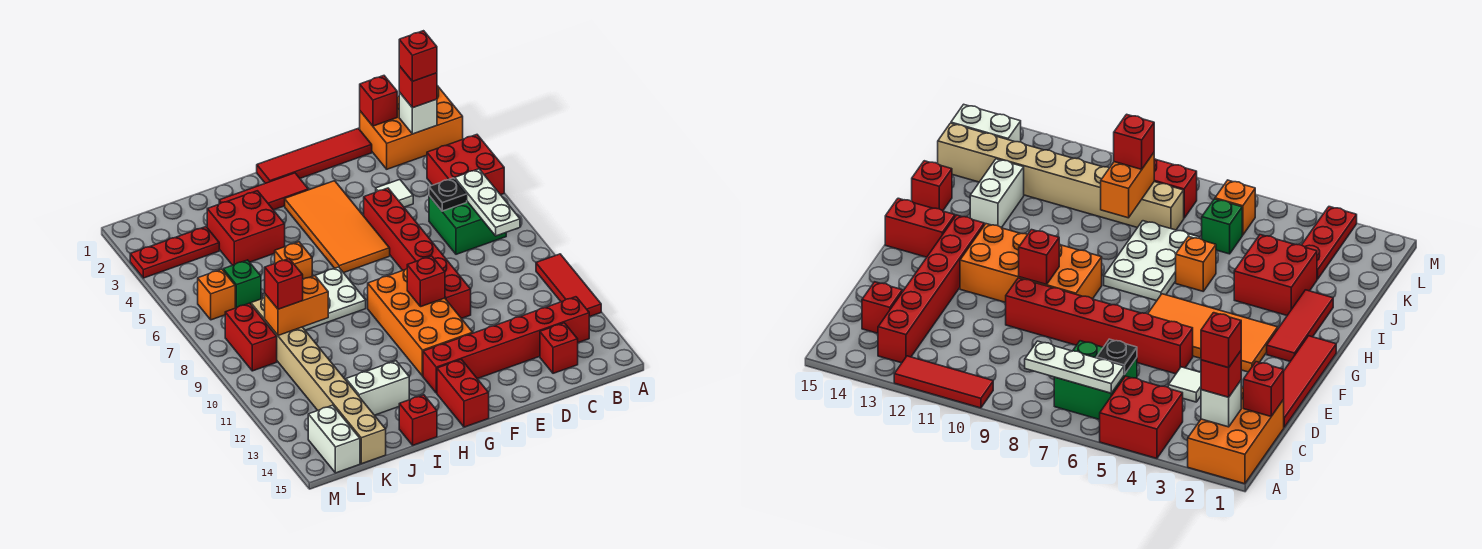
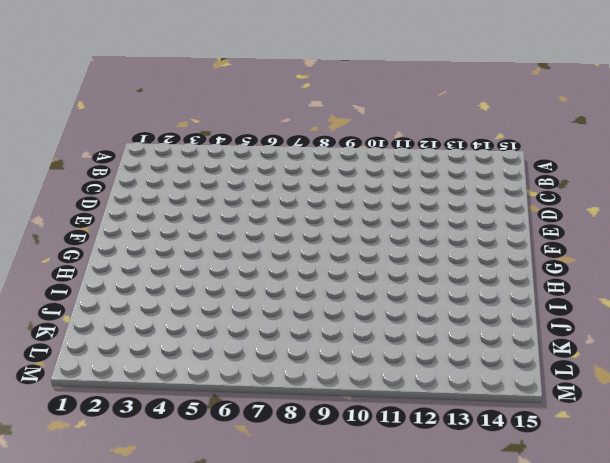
none -> orange brick A1:C2 level 1
none -> red brick A4:B5 level 1
none -> red tile A10:A12 level 1
none -> green brick B6:C7 level 1

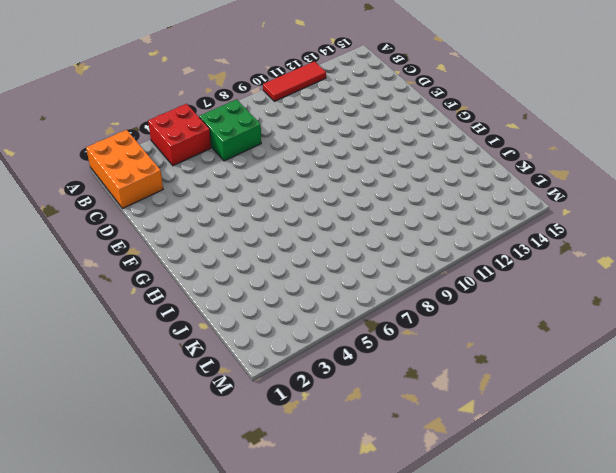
none -> red brick B13:G13 level 1
none -> red brick C14 level 1
none -> red tile D1:G1 level 1
none -> white tile D4 level 1

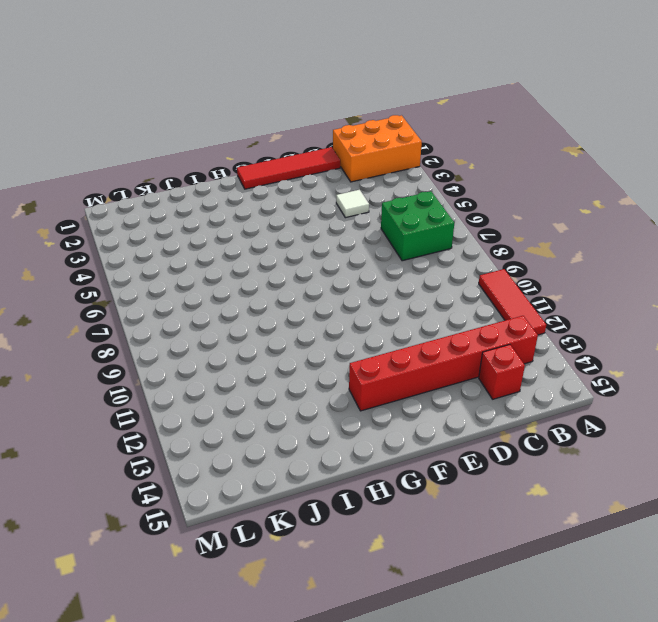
none -> red brick A4:B5 level 1
none -> red brick E5:E10 level 1
none -> orange tile F3:G6 level 1
none -> orange brick F9:G12 level 1

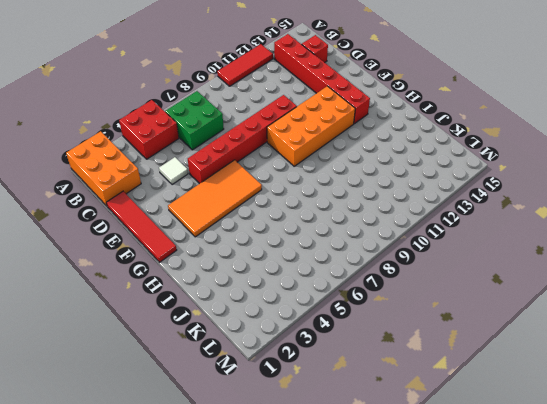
none -> red tile G2:I2 level 1
none -> red brick G14:G15 level 1
none -> white plate H7:J8 level 1
none -> red brick I3:J4 level 1

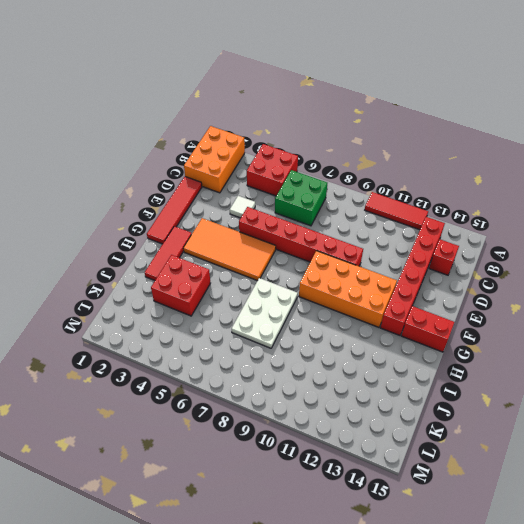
none -> orange brick I6 level 1
none -> white brick I13:J13 level 1
none -> red brick I15 level 1
none -> red plate K3:M3 level 1

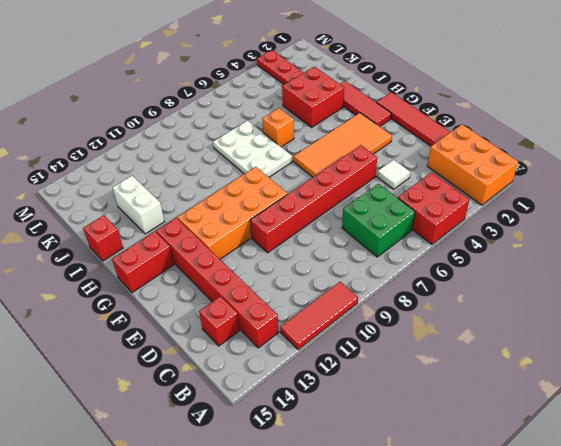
none -> green brick K6 level 1
none -> tan brick K8:K15 level 1
none -> orange brick L6 level 1
none -> red brick L8:L9 level 1

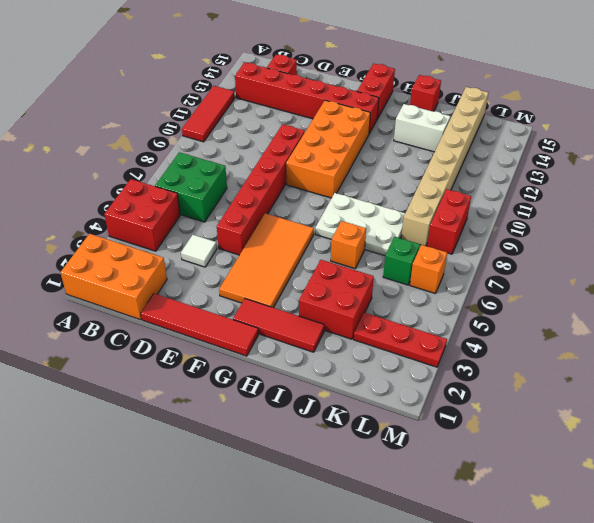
none -> white brick L14:L15 level 1
none -> white brick B2 level 2
none -> white plate B6:B8 level 2
none -> red brick C1 level 2

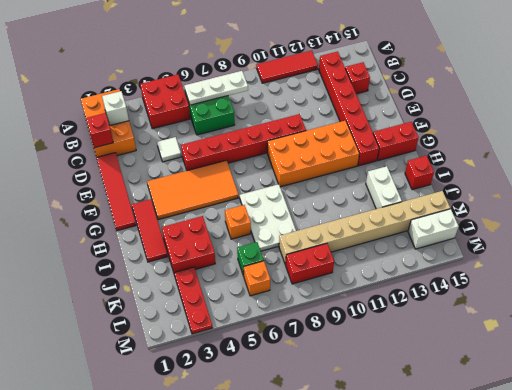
none -> black plate C6 level 2
none -> red brick F10 level 2
none -> orange brick J9:K9 level 2
none -> red brick B2 level 3

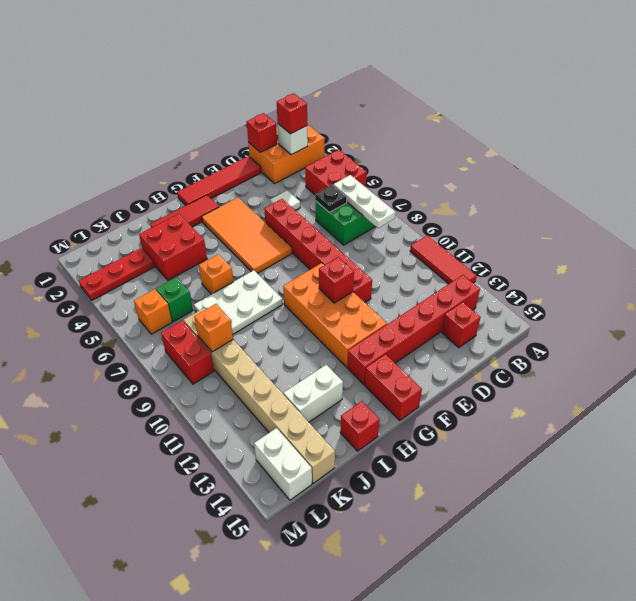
orange brick K9 level 2 -> orange brick J9:K9 level 2
none -> red brick K9 level 3
none -> red brick B2 level 4

